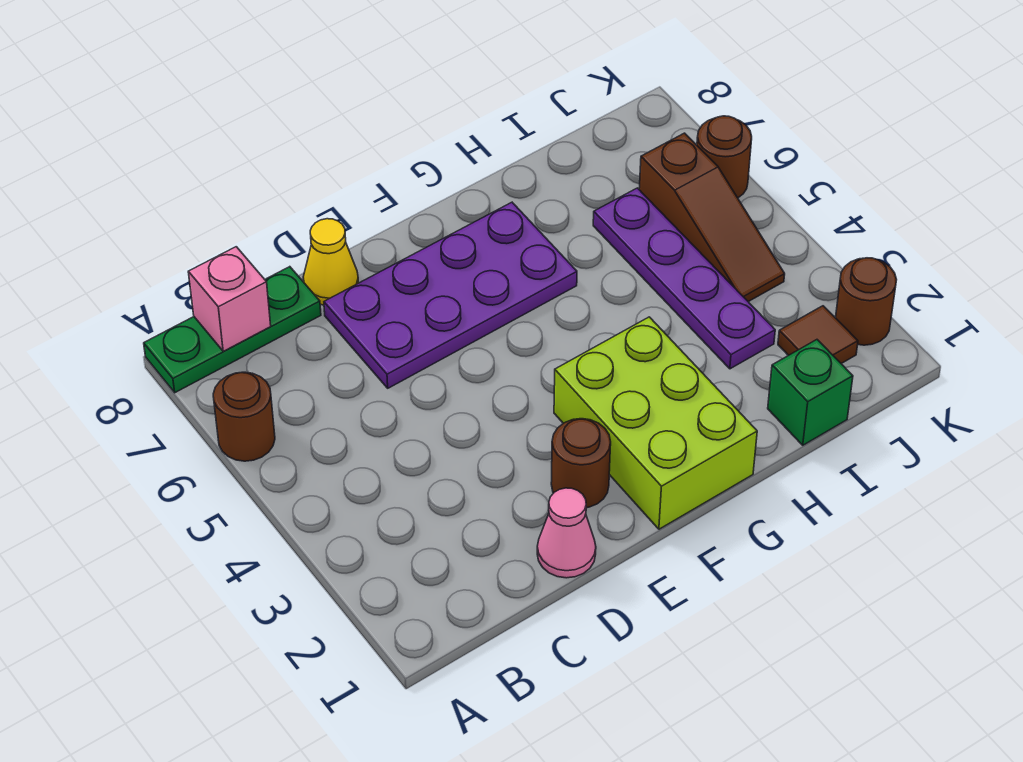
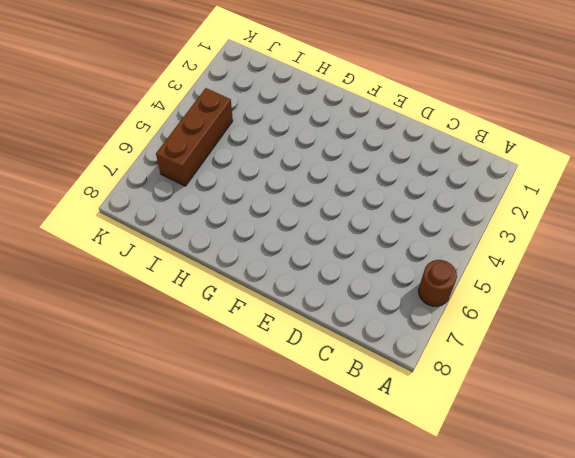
brown brick J4:J6 level 1 -> brown slope J4:J6 level 1 top 6
none -> green plate A8:C8 level 1
none -> pink cone D1 level 1
none -> purple plate D6:G7 level 1

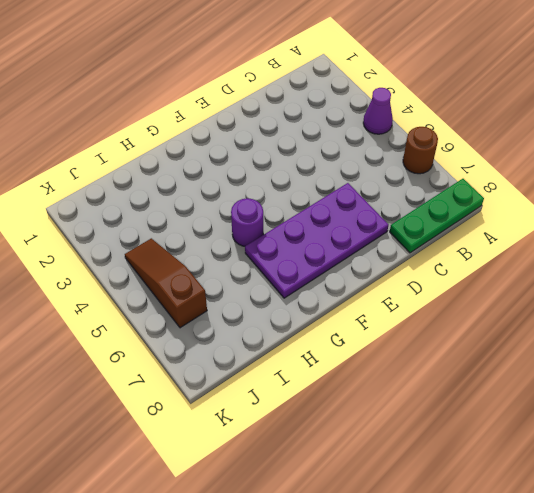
purple cone A4 level 1 -> none
purple round brick G5 level 1 -> none
none -> pink cone D1 level 1
none -> yellow cone D8 level 1
none -> brown round brick E2 level 1

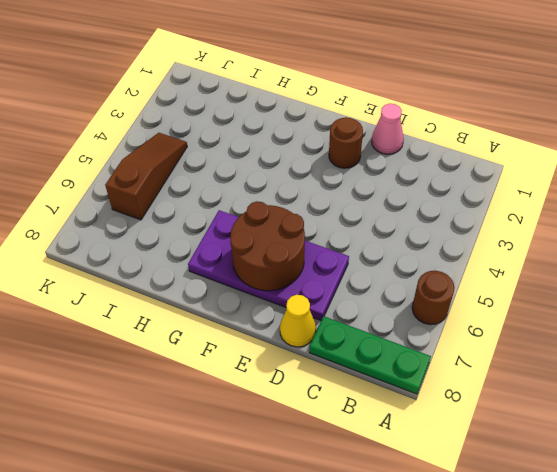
brown round brick E6:F7 level 2 -> none
none -> lime brick F1:G3 level 1
none -> green brick I1 level 1
none -> purple plate I3:I6 level 1

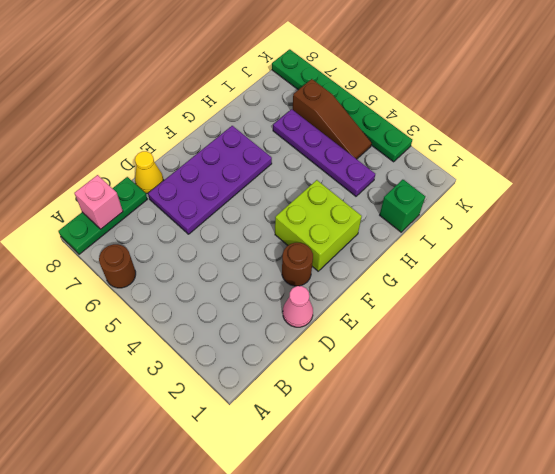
lime brick F2:G3 level 1 -> lime brick F1:G3 level 1
green plate K3:K8 level 1 -> brown round brick K6 level 1
none -> brown tile J2 level 1
none -> brown round brick K2 level 1

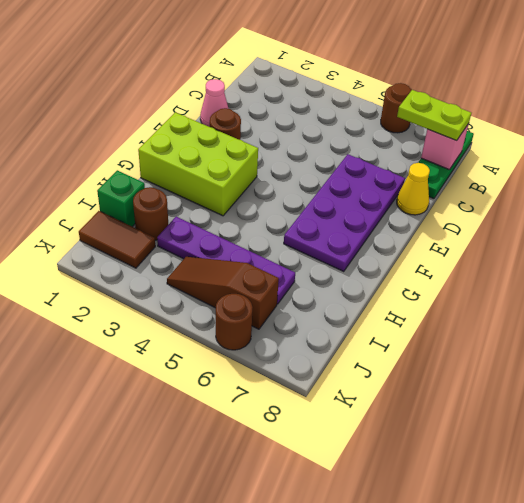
lime plate B7:B8 level 3 -> none
brown round brick I2 level 1 -> brown round brick K2 level 1
brown tile J1:J2 level 1 -> brown tile J2 level 1

